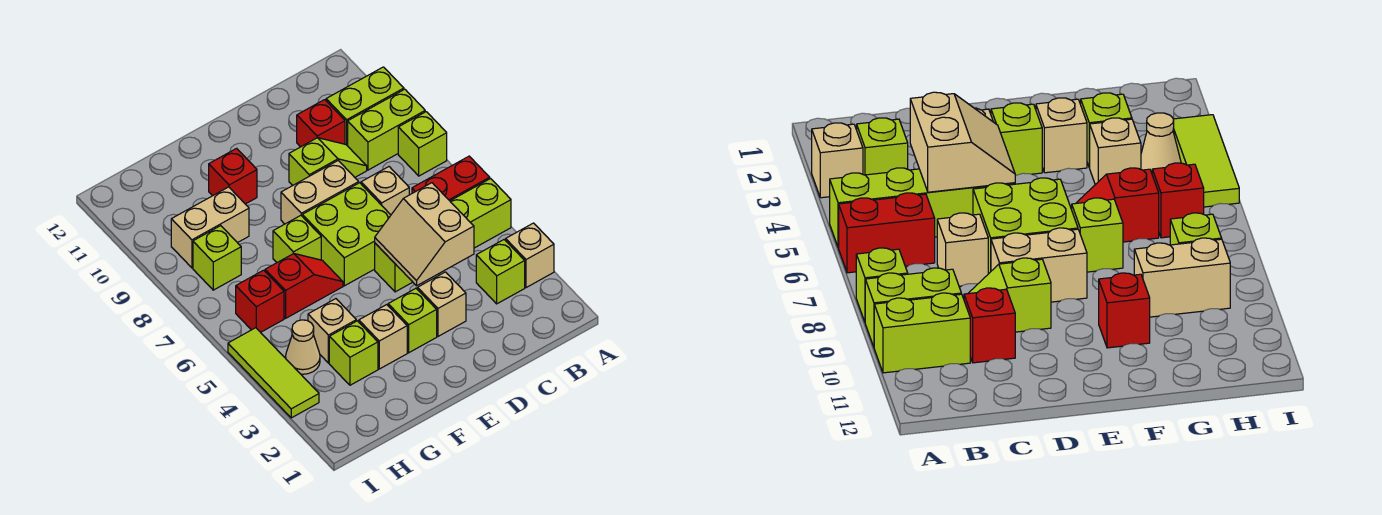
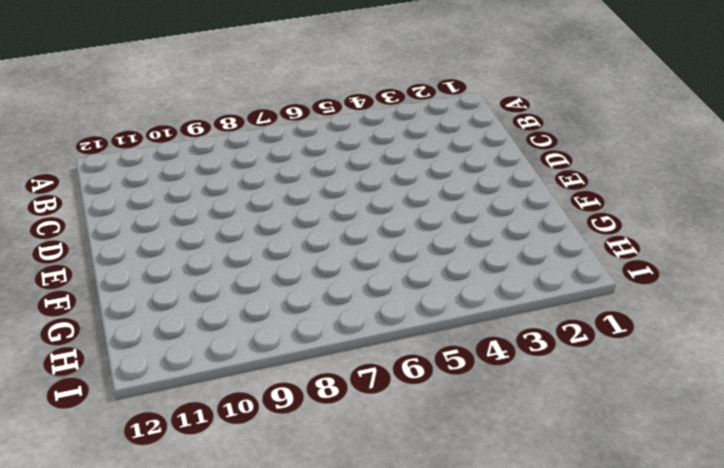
none -> tan brick A3 level 1
none -> lime brick A5:D5 level 1
none -> red brick A6:B6 level 1

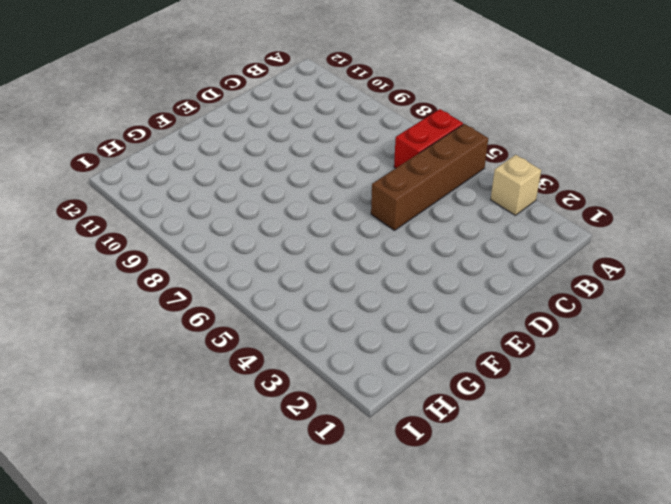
brown brick A5:D5 level 1 -> lime brick A5:D5 level 1
none -> lime brick A8 level 1
none -> lime brick A9:B9 level 1
none -> lime brick A10:B10 level 1

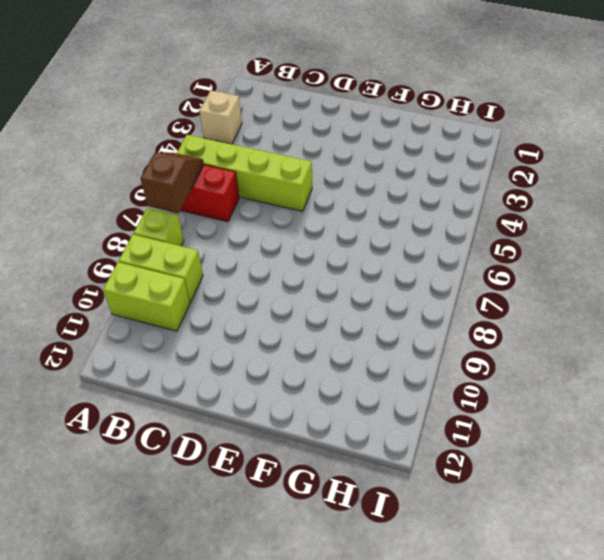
brown slope A6:A7 level 2 top 7 -> none
none -> lime brick B3 level 1
none -> tan brick C7 level 1
none -> lime slope C9:D9 level 1 top D

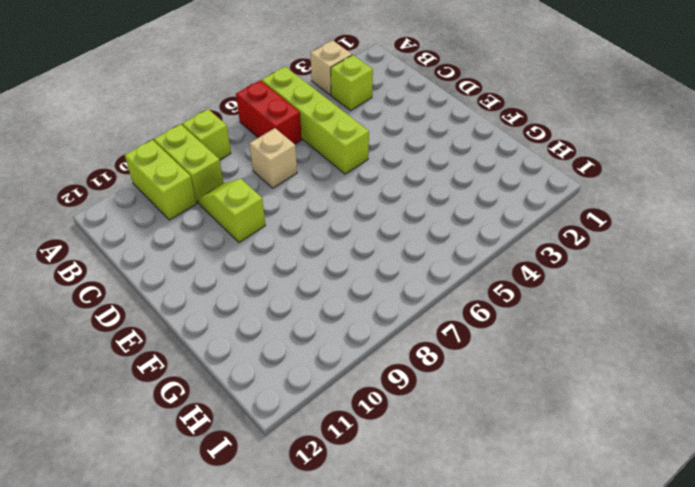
none -> red brick C10 level 1
none -> tan brick D3 level 1
none -> lime brick D6:E7 level 1

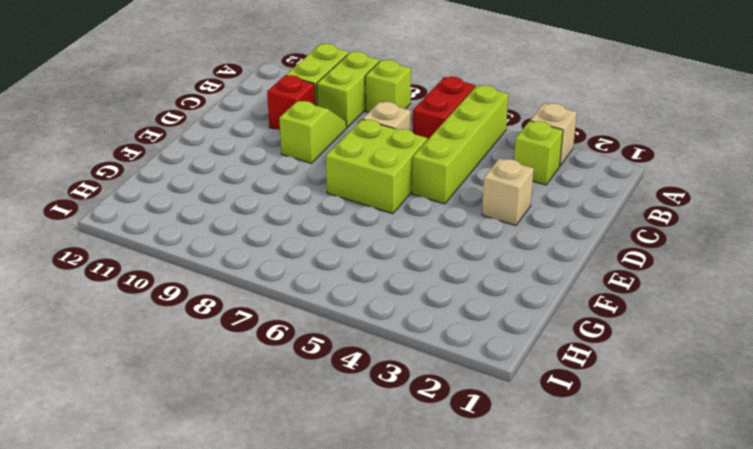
none -> tan brick D8:E8 level 1
none -> lime brick E3 level 1
none -> tan brick F3 level 1

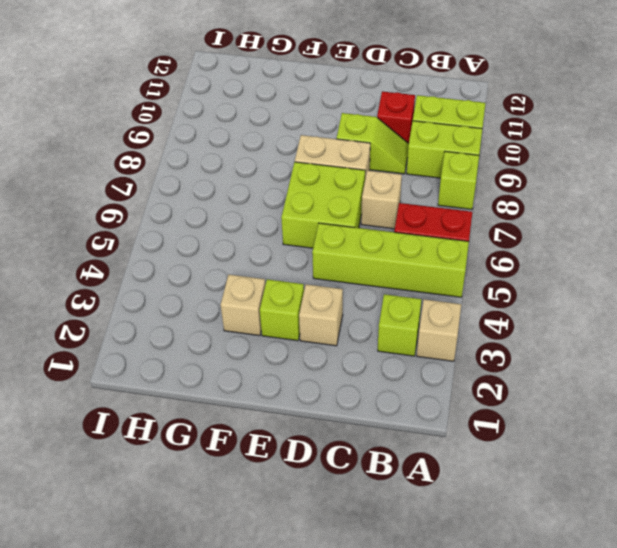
none -> red slope F6:G6 level 1 top G
none -> lime brick F7 level 1
none -> red brick F10 level 1

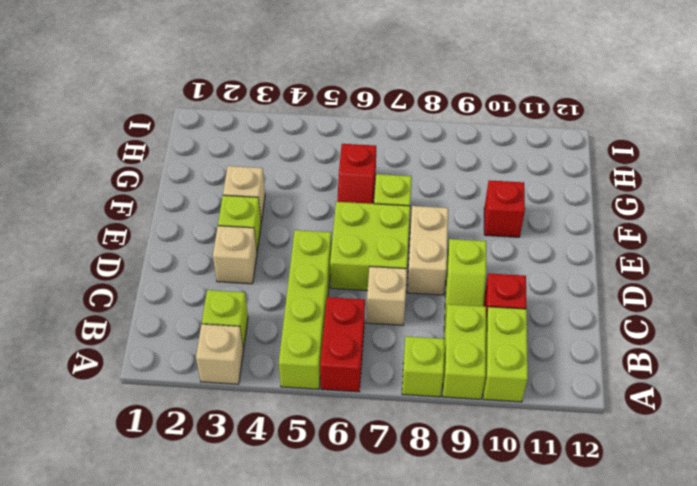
none -> lime brick G3 level 1
none -> tan brick G4 level 1
none -> tan brick G9:H9 level 1

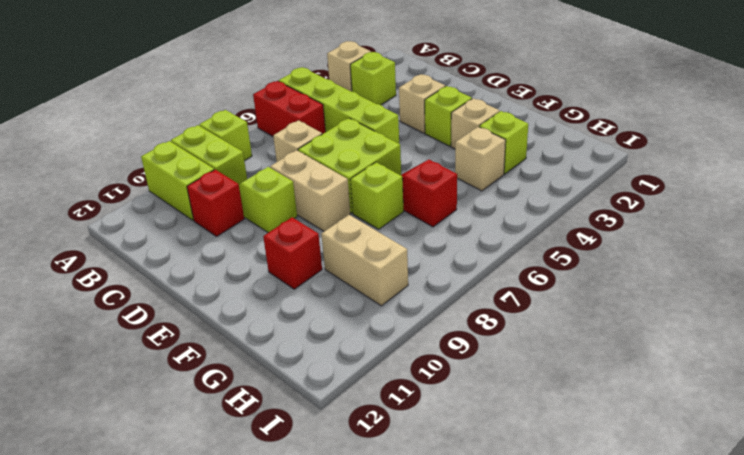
none -> tan cone H4 level 1
none -> red brick H6 level 1
none -> lime brick H8 level 1

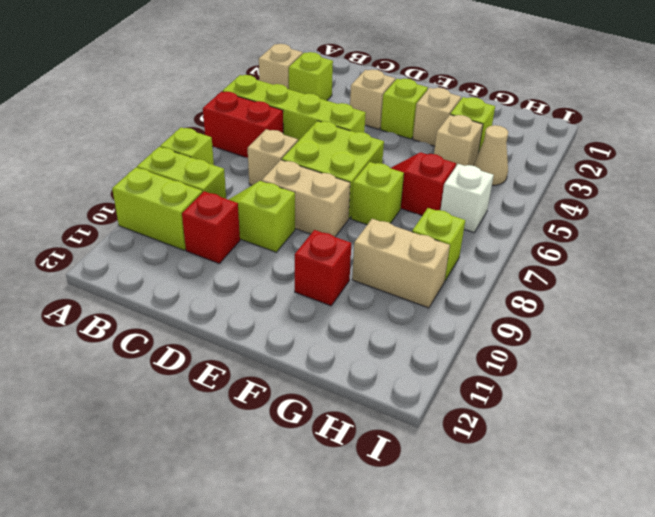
white brick H6 level 1 -> red brick H6 level 1
none -> lime tile I3:I5 level 1
none -> tan slope C4:D5 level 2 top C

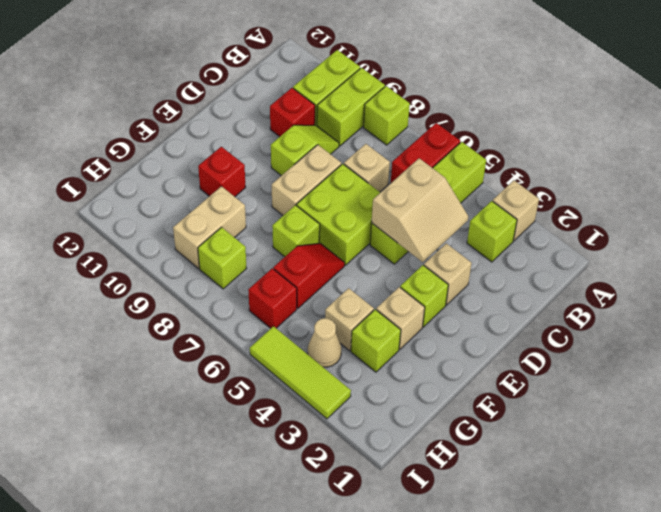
tan slope C4:D5 level 2 top 5 -> tan slope C4:D5 level 2 top C

